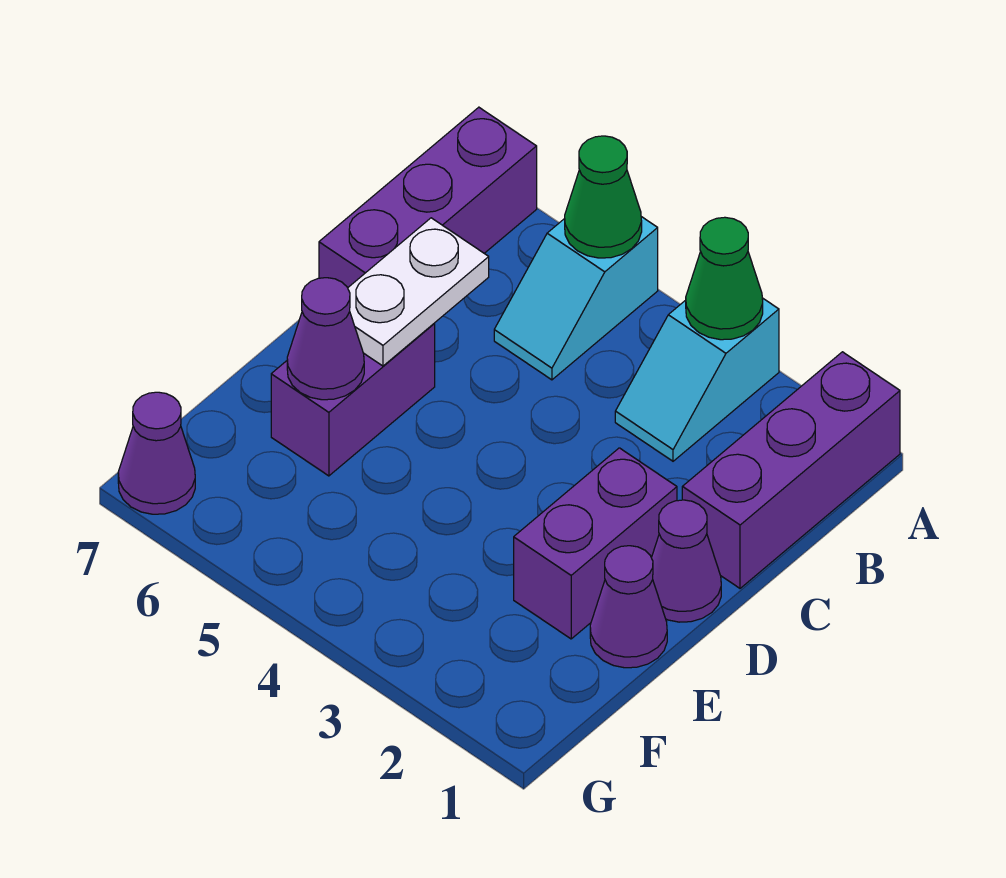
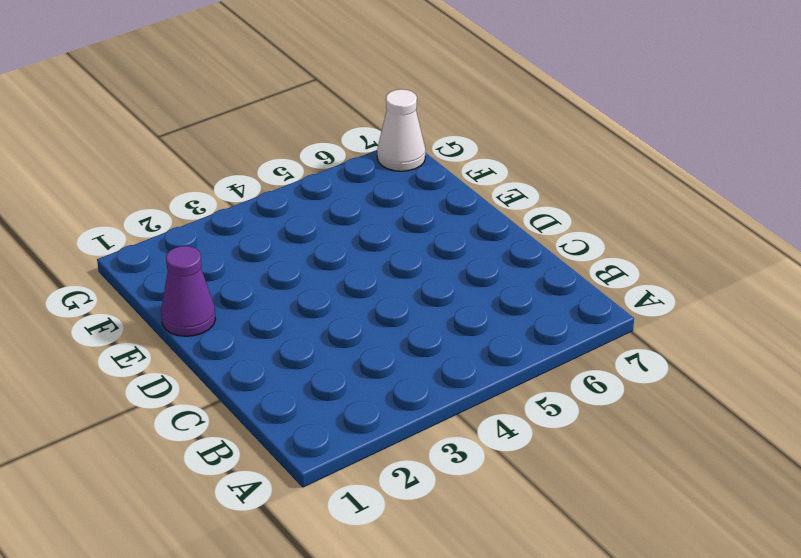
white cone G7 level 1 -> purple cone G7 level 1
none -> purple brick A1:C1 level 1
none -> cyan slope A3:B3 level 1 top A
none -> cyan slope A5:B5 level 1 top A

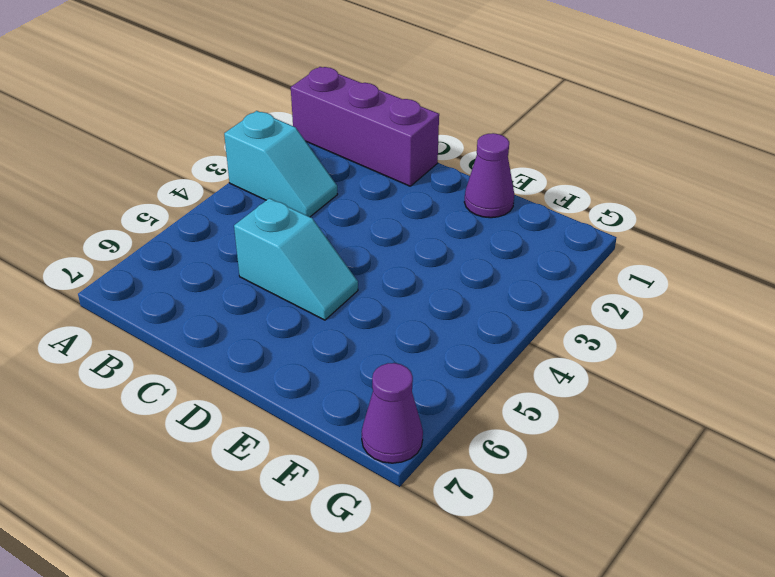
cyan slope C5:D5 level 1 top C -> cyan slope A5:B5 level 1 top A
none -> purple brick A7:C7 level 1
none -> purple cone D1 level 1
none -> purple brick D2:E2 level 1

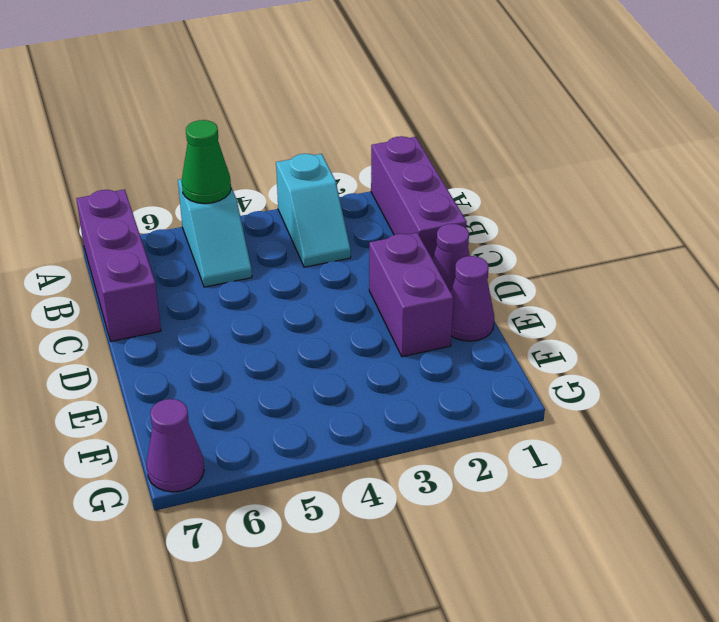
none -> purple brick D6:E6 level 1
none -> green cone A3 level 2
none -> white plate C6:D6 level 2

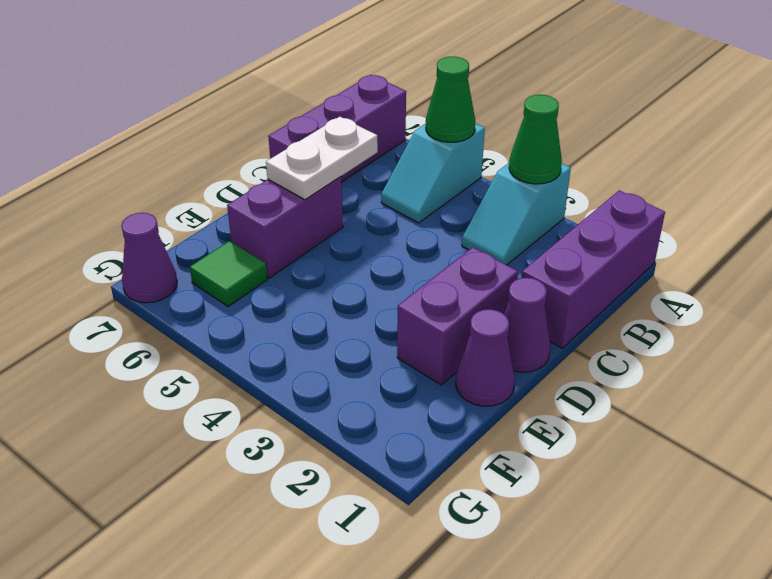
green tile F6 level 1 -> none
none -> purple cone E6 level 2

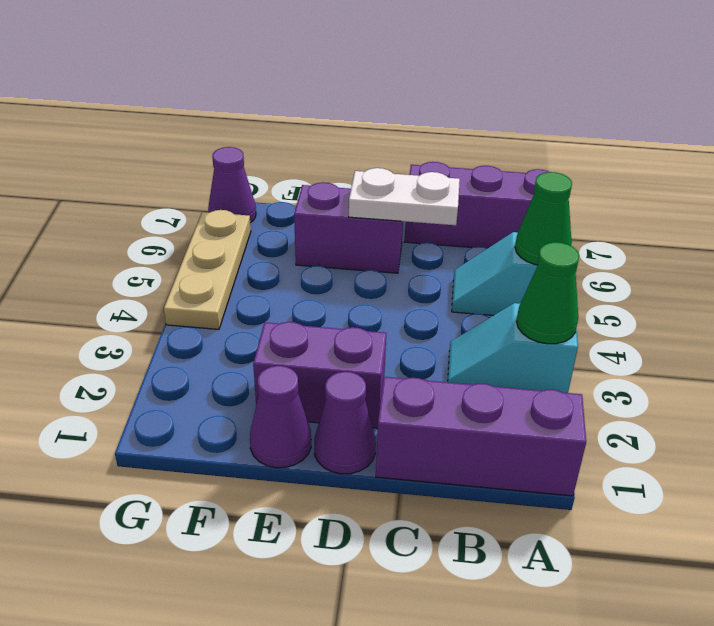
tan plate G4:G6 level 1 -> none
none -> purple cone E6 level 2

